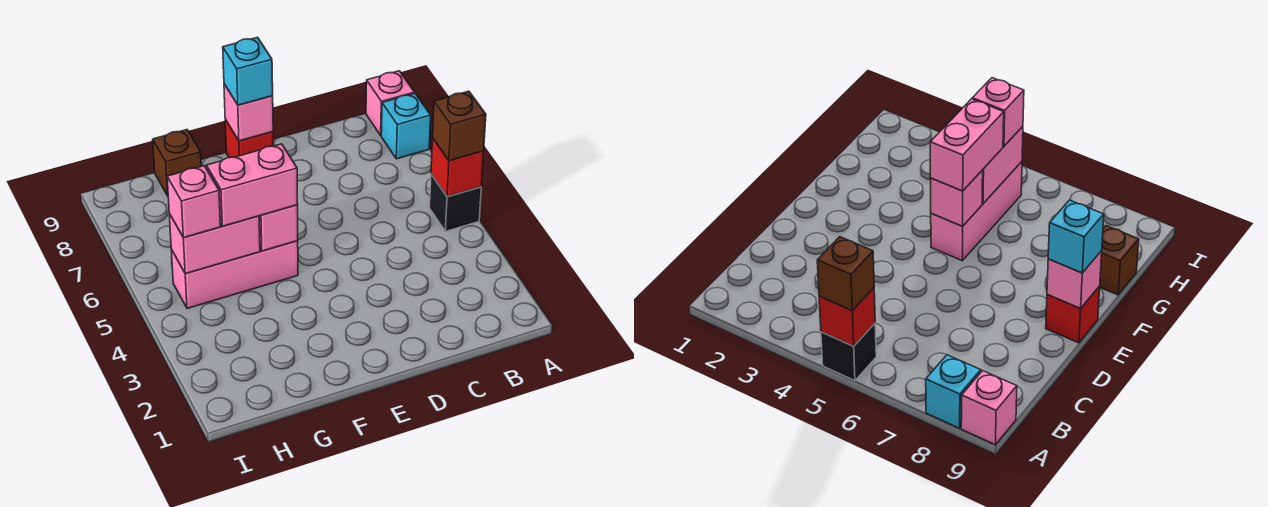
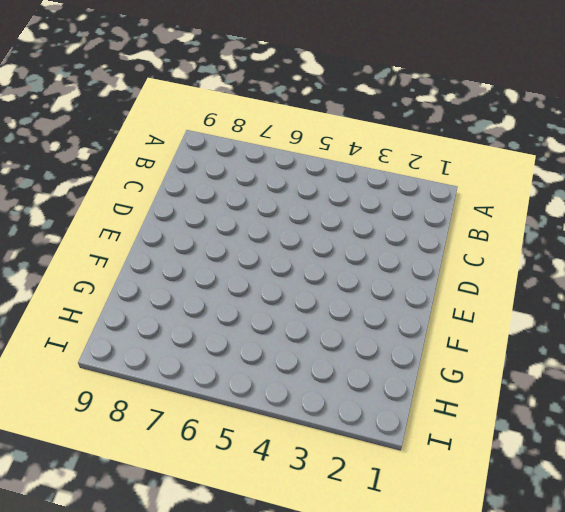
none -> black brick A5 level 1
none -> cyan brick A8 level 1
none -> pink brick A9 level 1

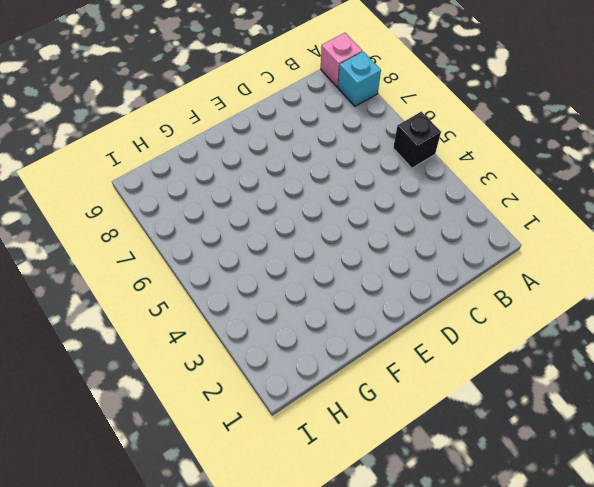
none -> red brick E9 level 1
none -> pink brick F5:H5 level 1
none -> brown brick G9 level 1

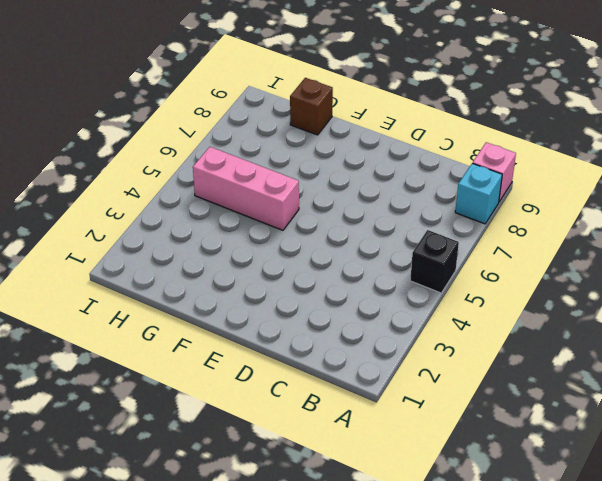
none -> red brick E9 level 1
none -> red brick A5 level 2
none -> pink brick E9 level 2

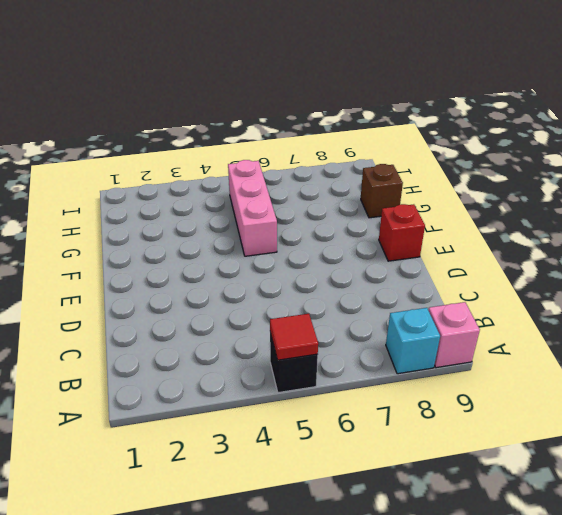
red tile A5 level 2 -> red brick A5 level 2
none -> pink brick E9 level 2
none -> pink brick F5 level 2
none -> pink brick G5:H5 level 2

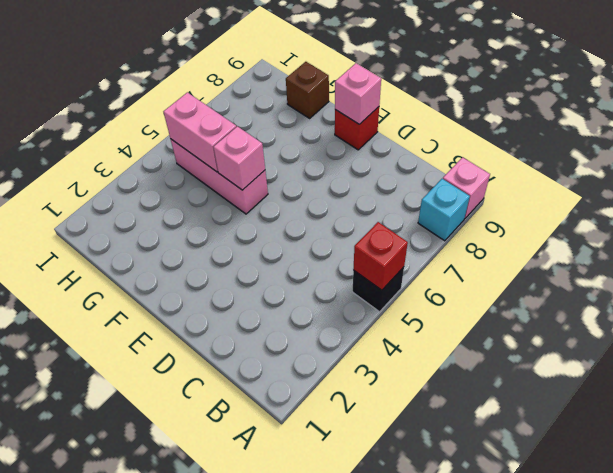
none -> brown brick A5 level 3
none -> cyan brick E9 level 3
none -> pink brick F5:G5 level 3

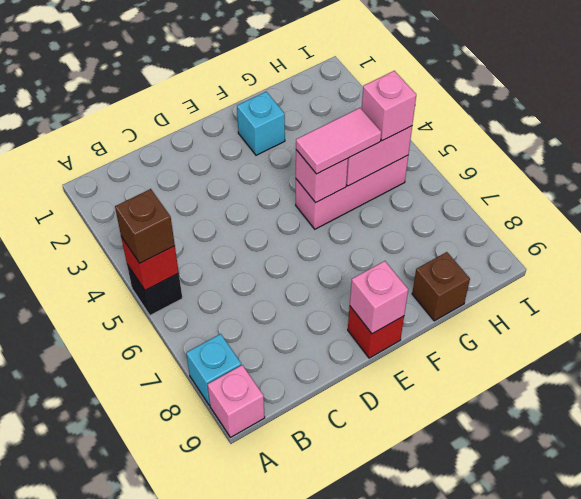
cyan brick F2 level 1 -> cyan brick E9 level 3
pink tile F5:G5 level 3 -> pink brick F5:G5 level 3

